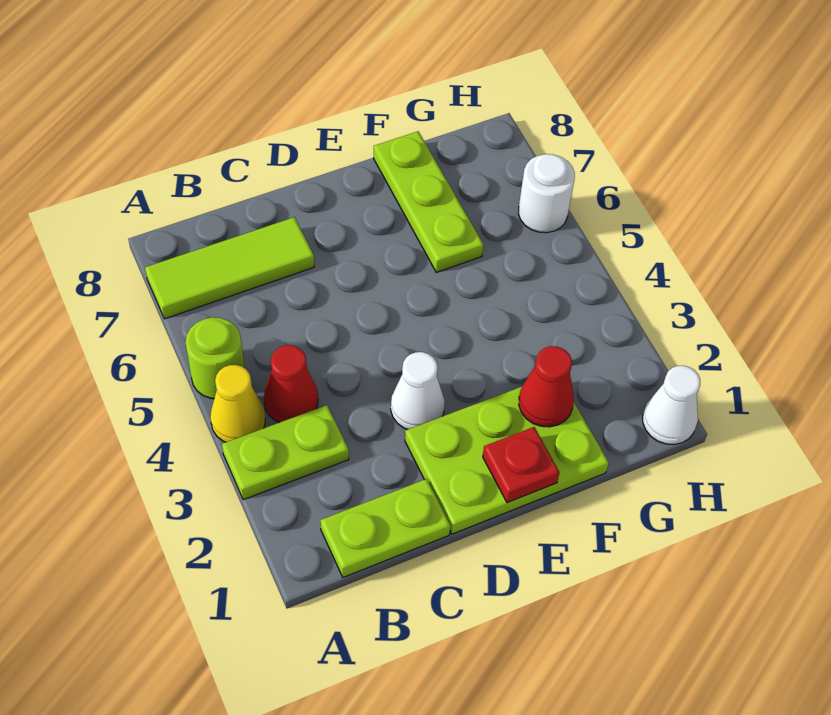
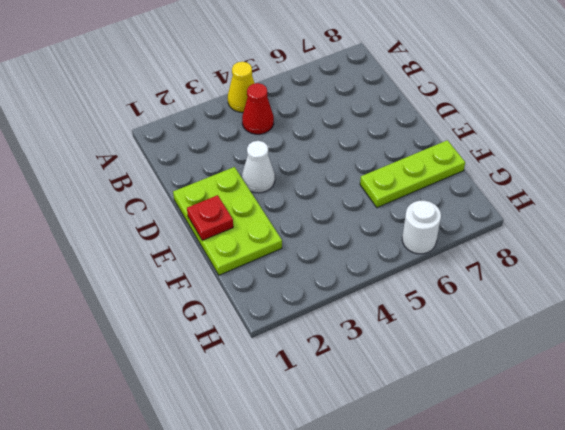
none -> lime plate A3:B3 level 1
none -> lime round brick A5 level 1
none -> lime tile A7:C7 level 1

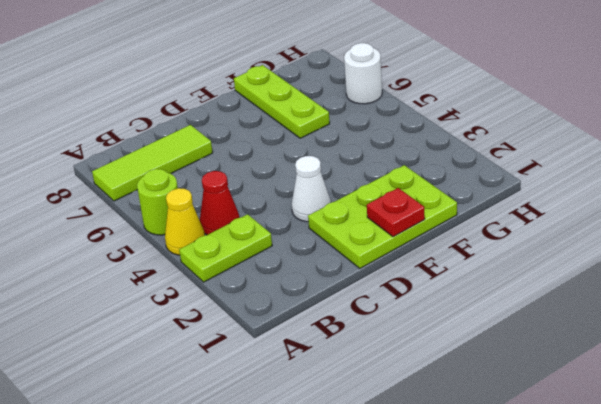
none -> lime plate B1:C1 level 1
none -> white cone H1 level 1
none -> red cone F2 level 2

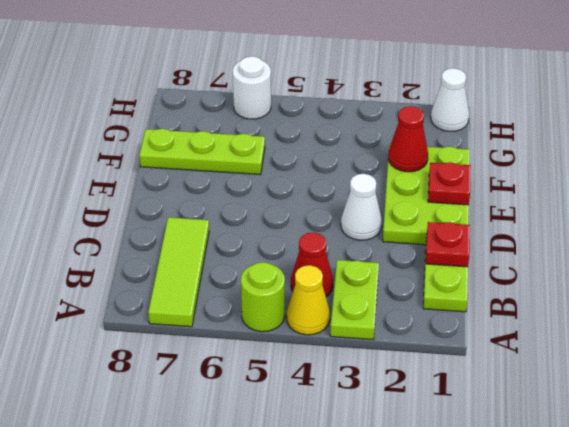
red plate C1 level 2 -> none

